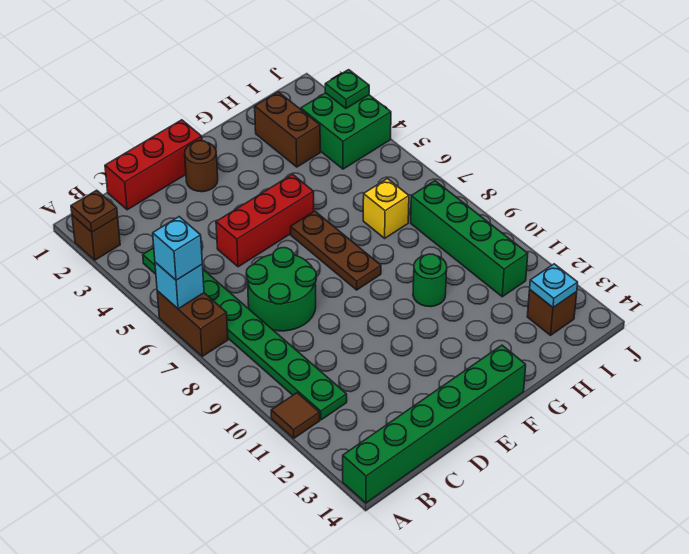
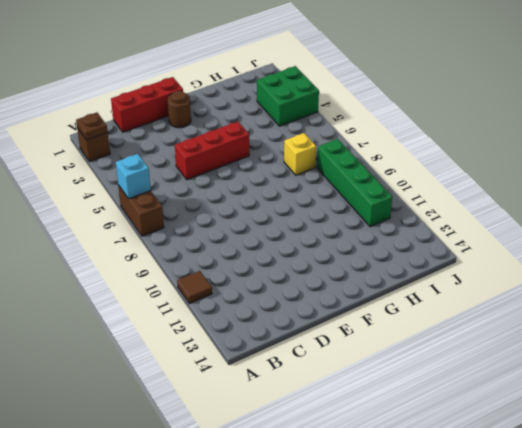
none -> green brick A14:F14 level 1
none -> green plate B4:B11 level 1
none -> green round brick C7:D8 level 1

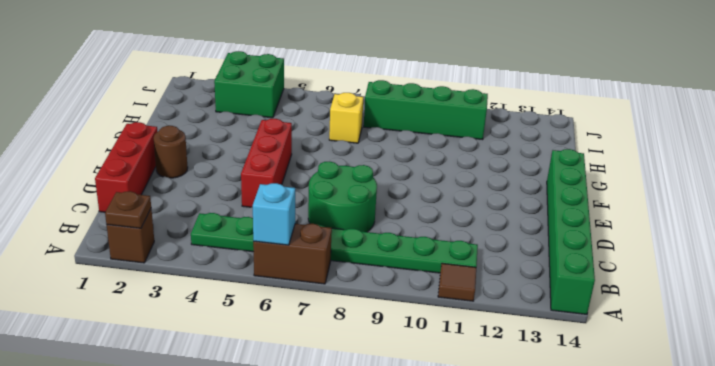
none -> brown plate F6:F8 level 1
none -> green round brick G10 level 1
none -> brown brick H2:H3 level 1

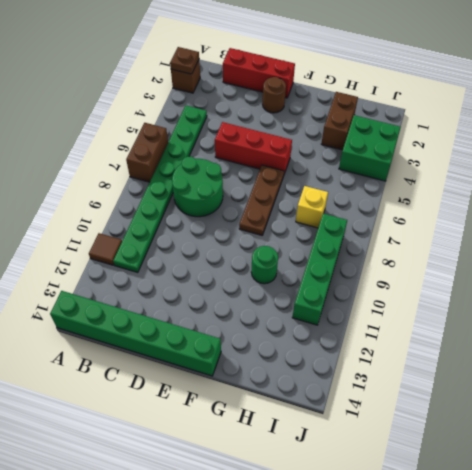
none -> brown brick I13 level 1
none -> cyan brick A6 level 2
none -> cyan plate I13 level 2

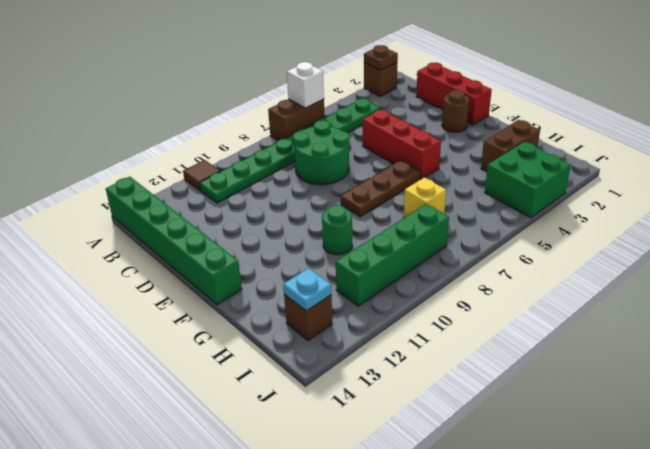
white brick A6 level 2 -> cyan brick A6 level 2
none -> green plate J3 level 2
none -> cyan brick A6 level 3

